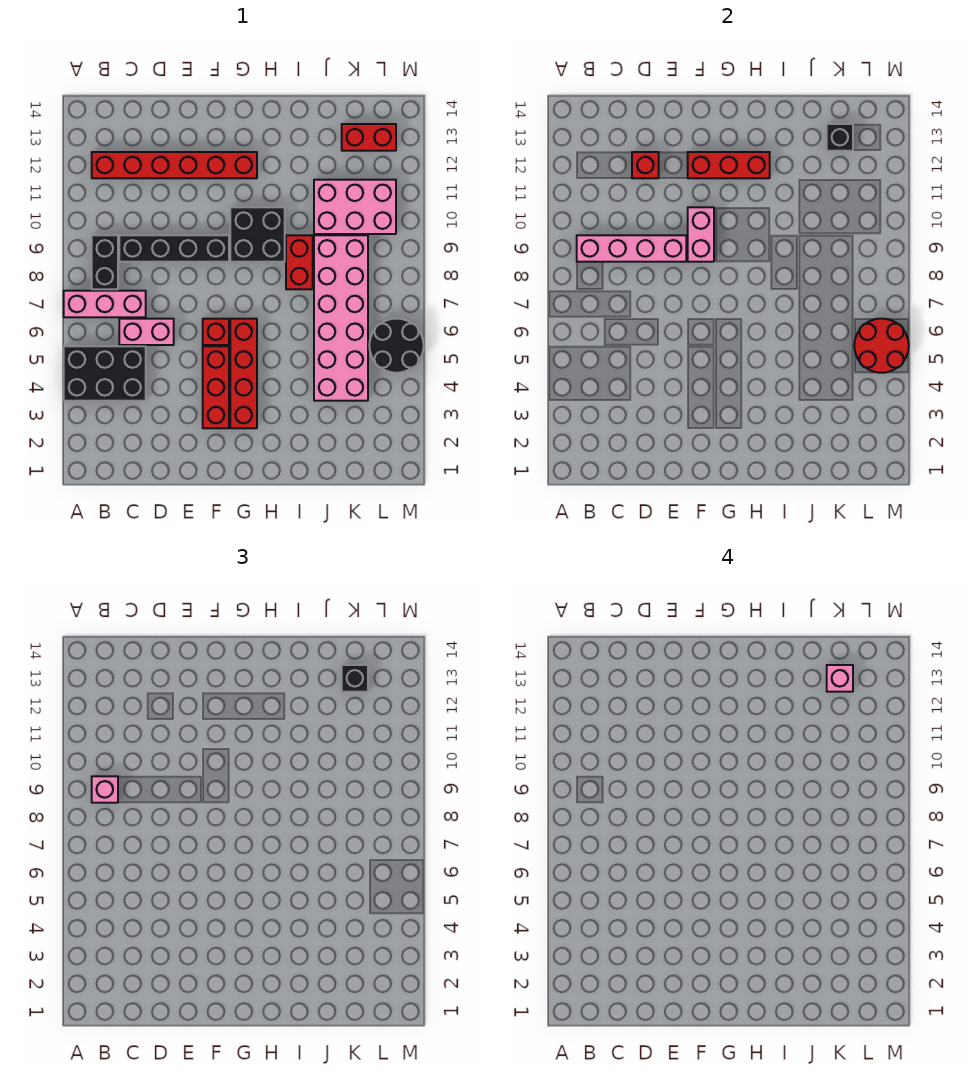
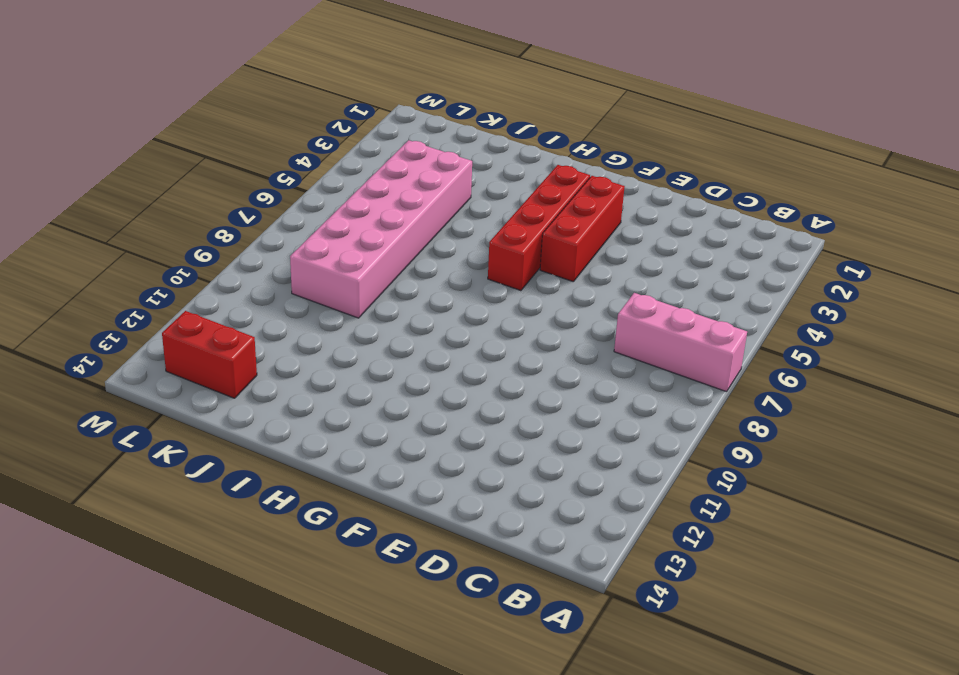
none -> black brick A4:C5 level 1
none -> black brick B8:B9 level 1
none -> red brick B12:G12 level 1

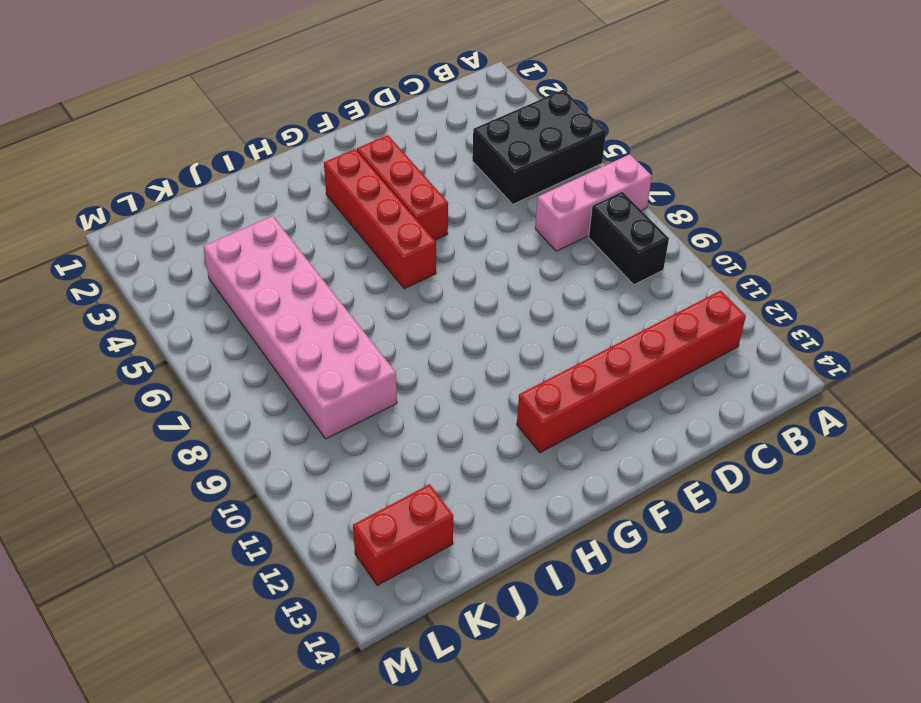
none -> pink brick C6:D6 level 1
none -> black brick C9:F9 level 1
none -> red brick F6 level 1

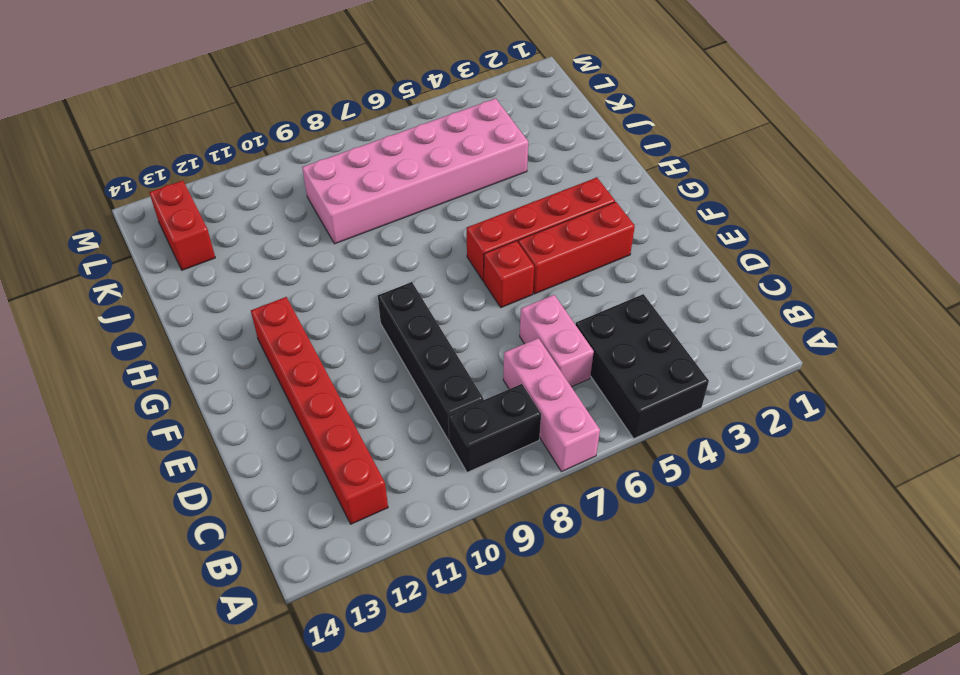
none -> black brick G9:H10 level 1
none -> red brick I8:I9 level 1
none -> pink brick J10:L11 level 1

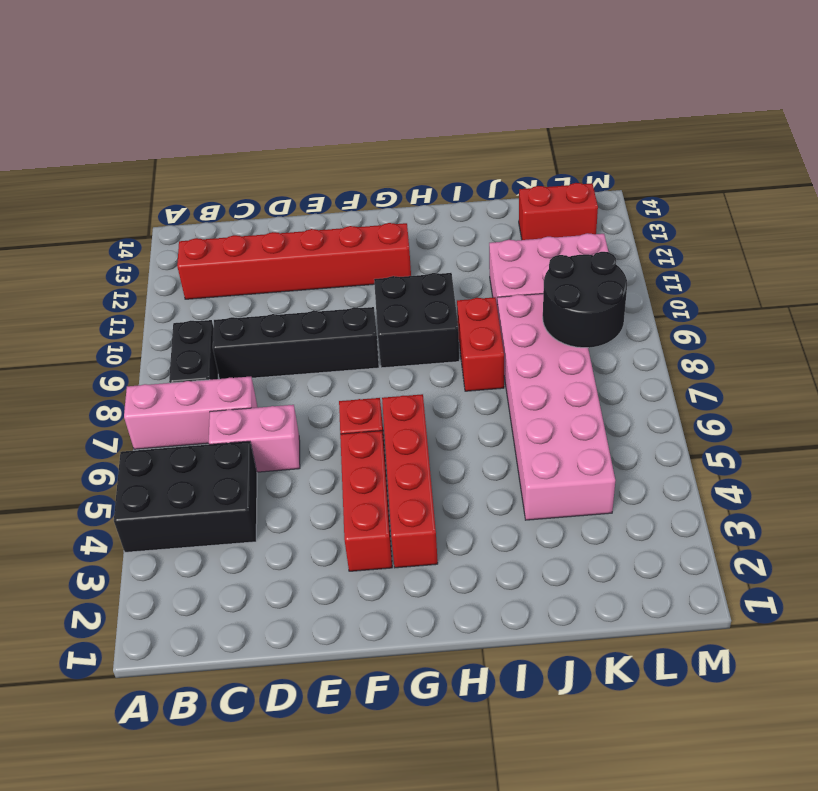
black round brick K8:L9 level 2 -> black round brick L5:M6 level 1
none -> pink brick B9:E9 level 2
none -> red brick D12 level 2
none -> pink brick F9:F10 level 2

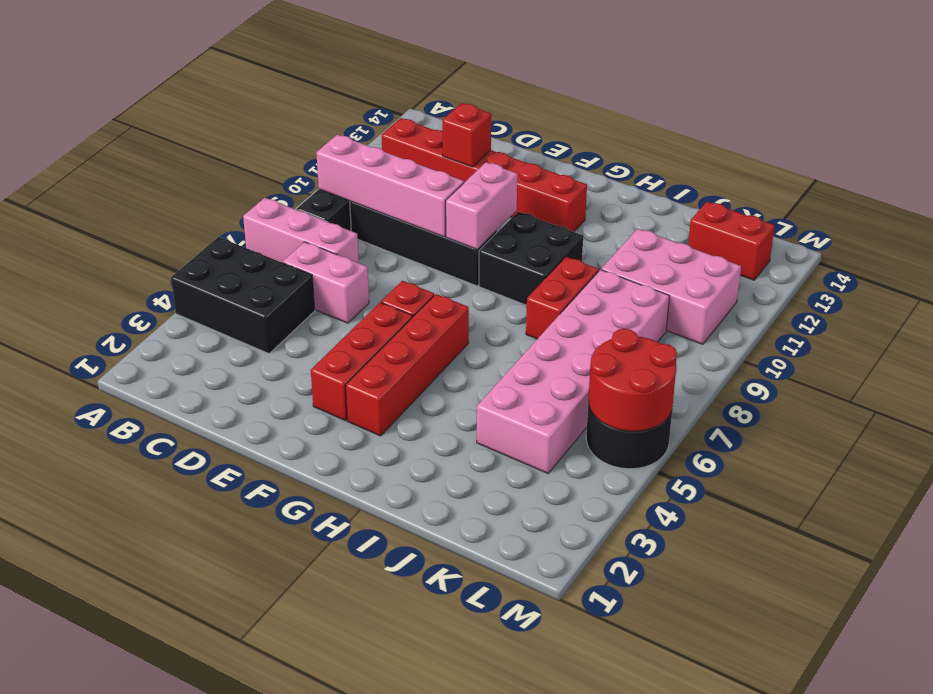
none -> red brick F12:H12 level 2
none -> black brick K13 level 2
none -> pink brick B9 level 3

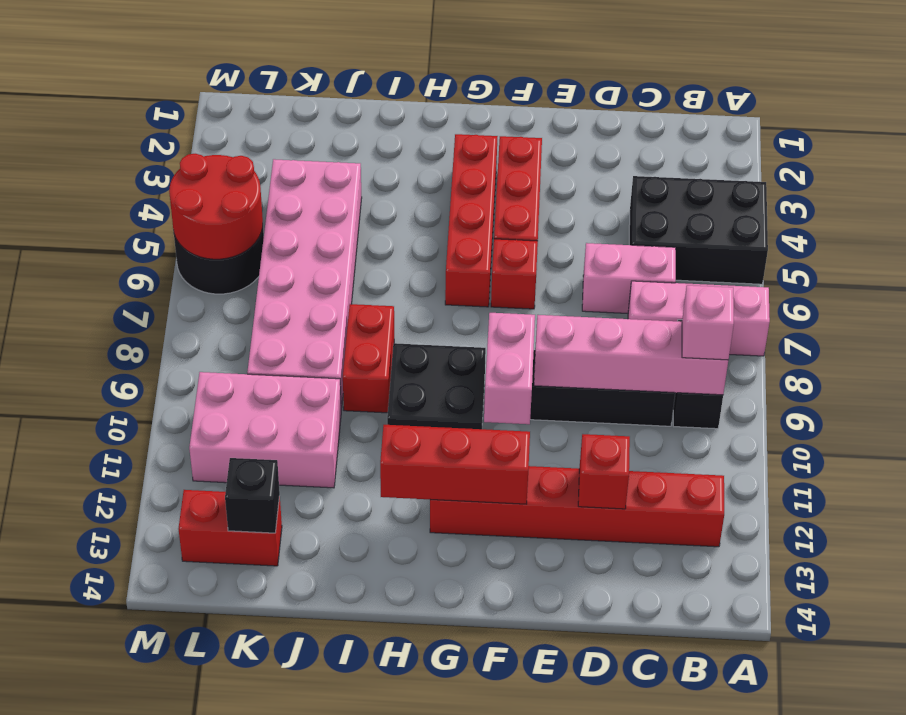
none -> black brick K13 level 3
none -> pink brick K13 level 4

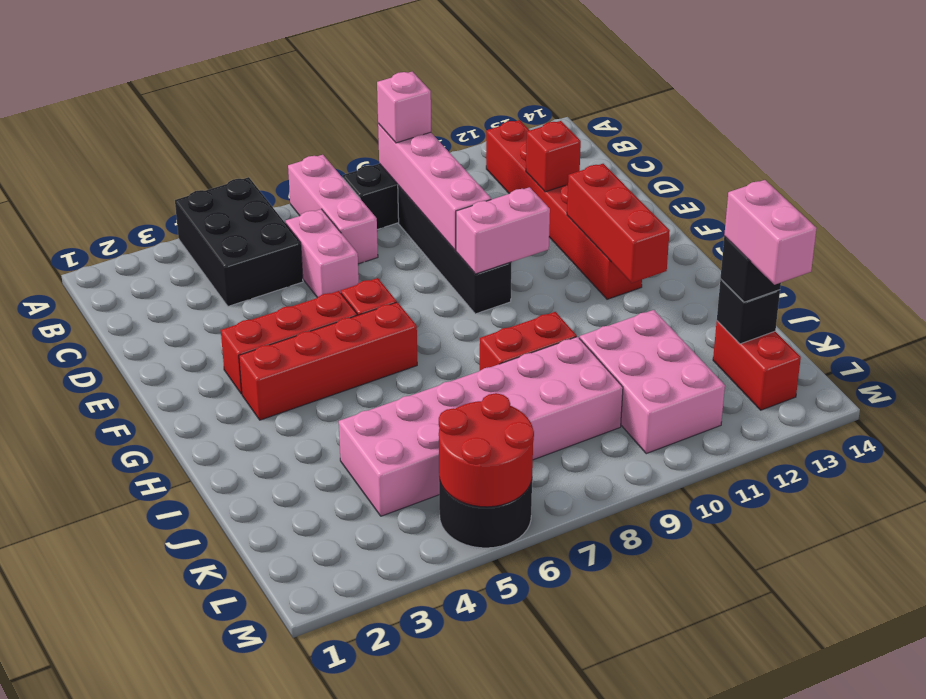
pink brick K13:L13 level 4 -> pink brick K13 level 4
none -> black brick G9:H10 level 1

